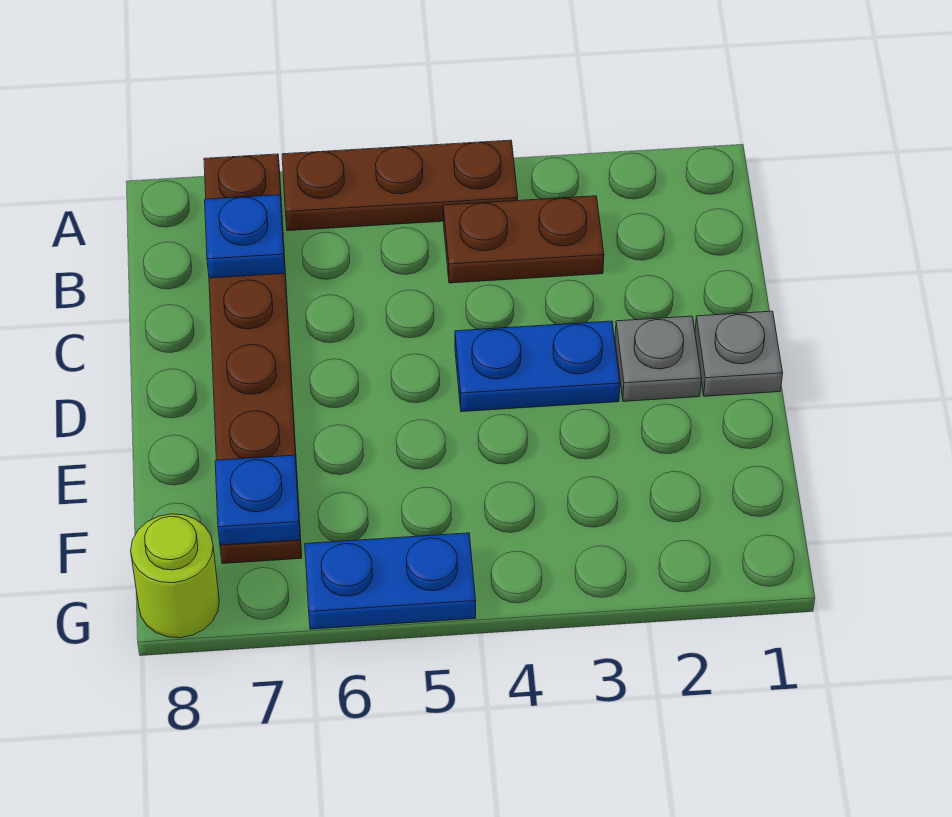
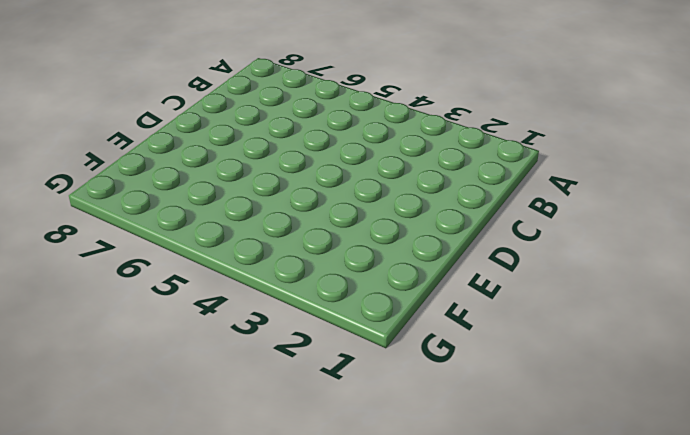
none -> brown plate A4:A6 level 1
none -> brown plate A7:F7 level 1

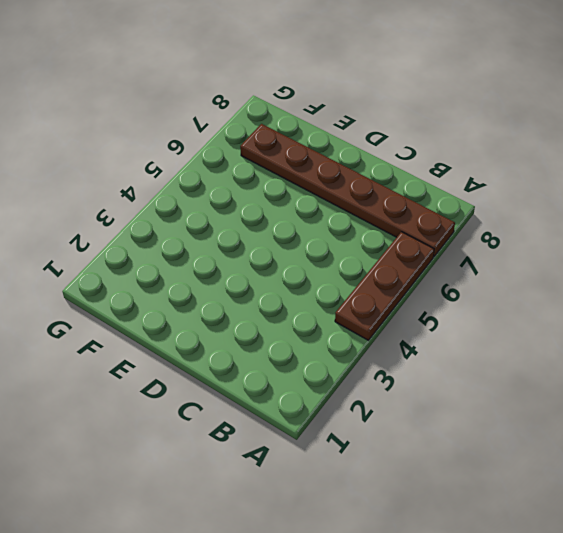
none -> brown plate B3:B4 level 1
none -> grey plate D1 level 1

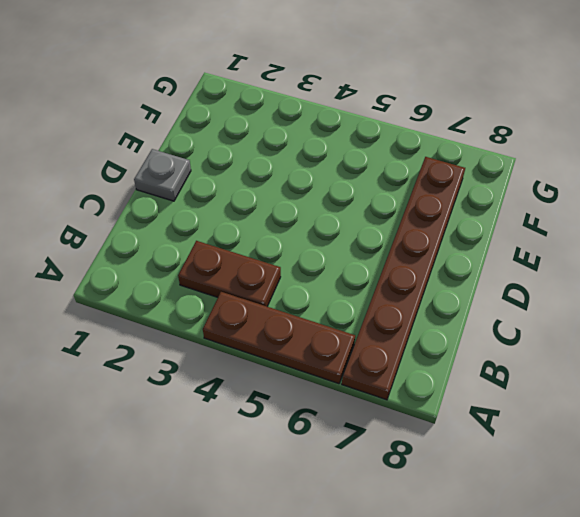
none -> grey plate D2 level 1
none -> blue plate D3:D4 level 1

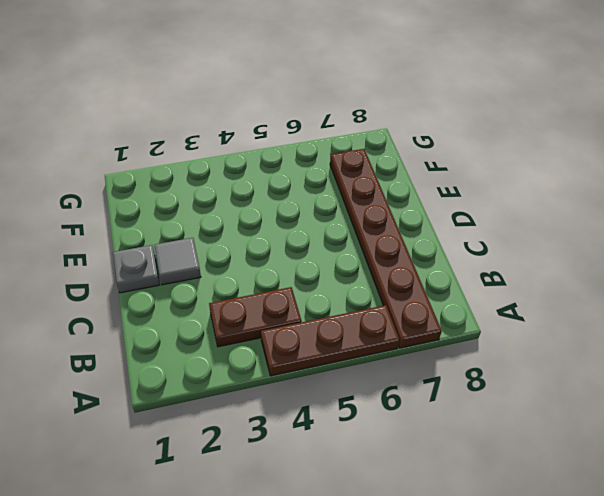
grey tile D2 level 1 -> grey plate D2 level 1
none -> blue plate D3:D4 level 1
none -> blue plate G5:G6 level 1

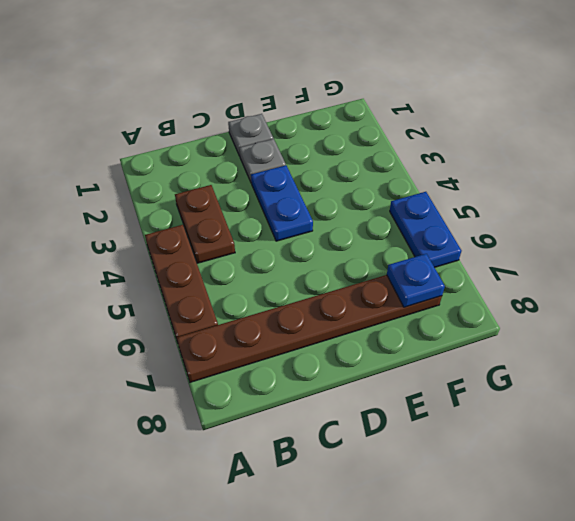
none -> lime round brick G8 level 1
none -> blue plate B7 level 2

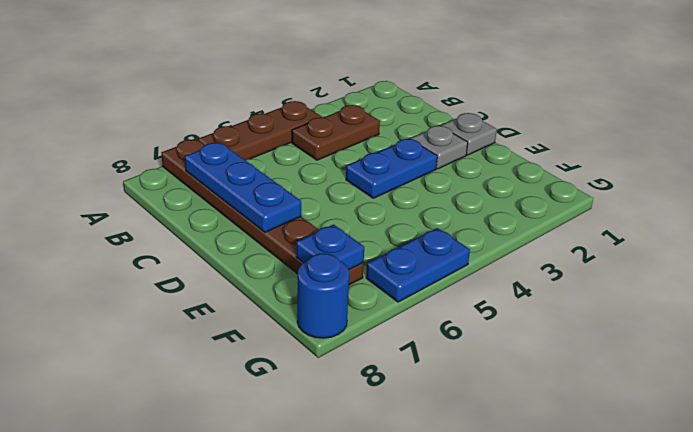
blue plate B7:D7 level 2 -> blue plate B7 level 2
blue round brick G8 level 1 -> lime round brick G8 level 1

